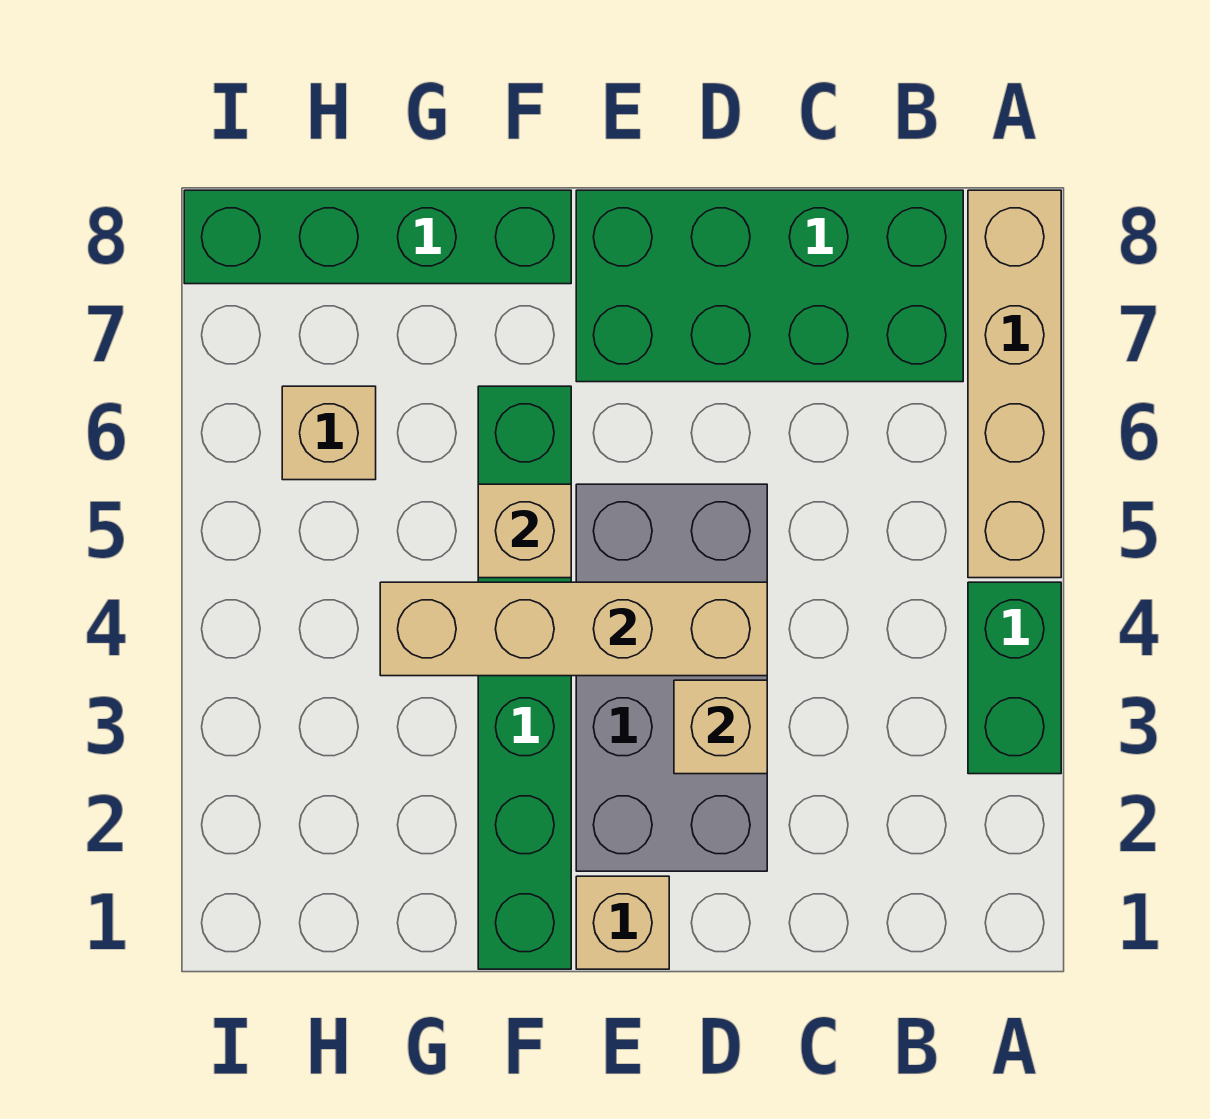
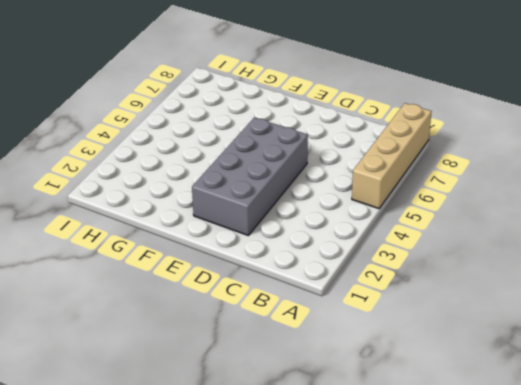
none -> green brick A3:A4 level 1
none -> green brick B7:E8 level 1

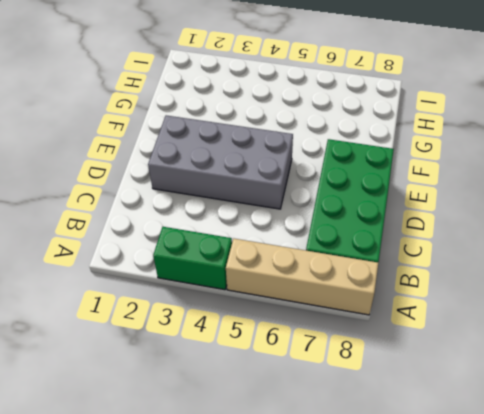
none -> tan brick E1 level 1
none -> green brick F1:F6 level 1

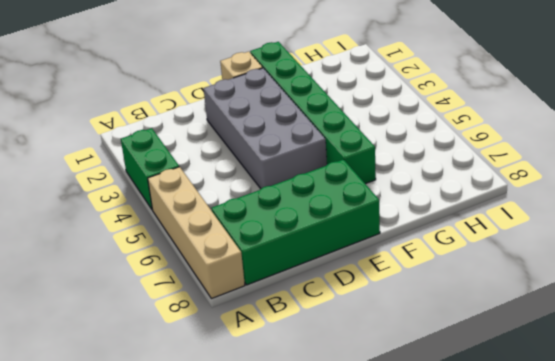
none -> green brick F8:I8 level 1
none -> tan brick H6 level 1

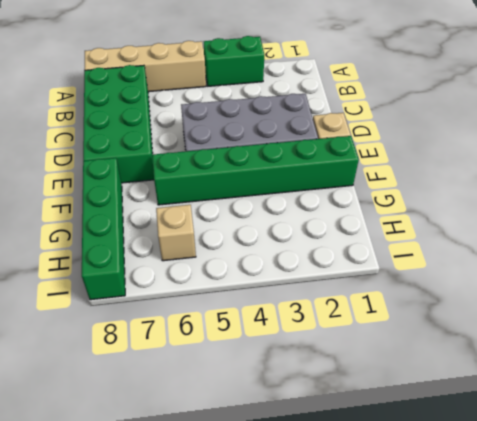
none -> tan brick D3 level 2
none -> tan brick D4:G4 level 2

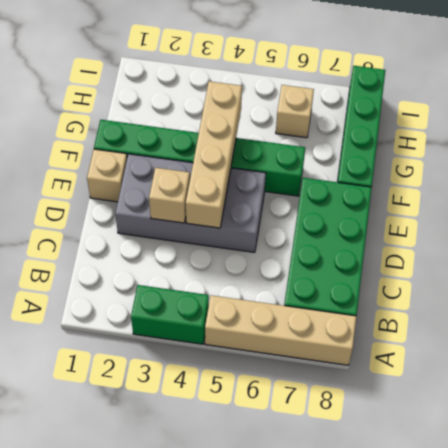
none -> tan brick F5 level 2

